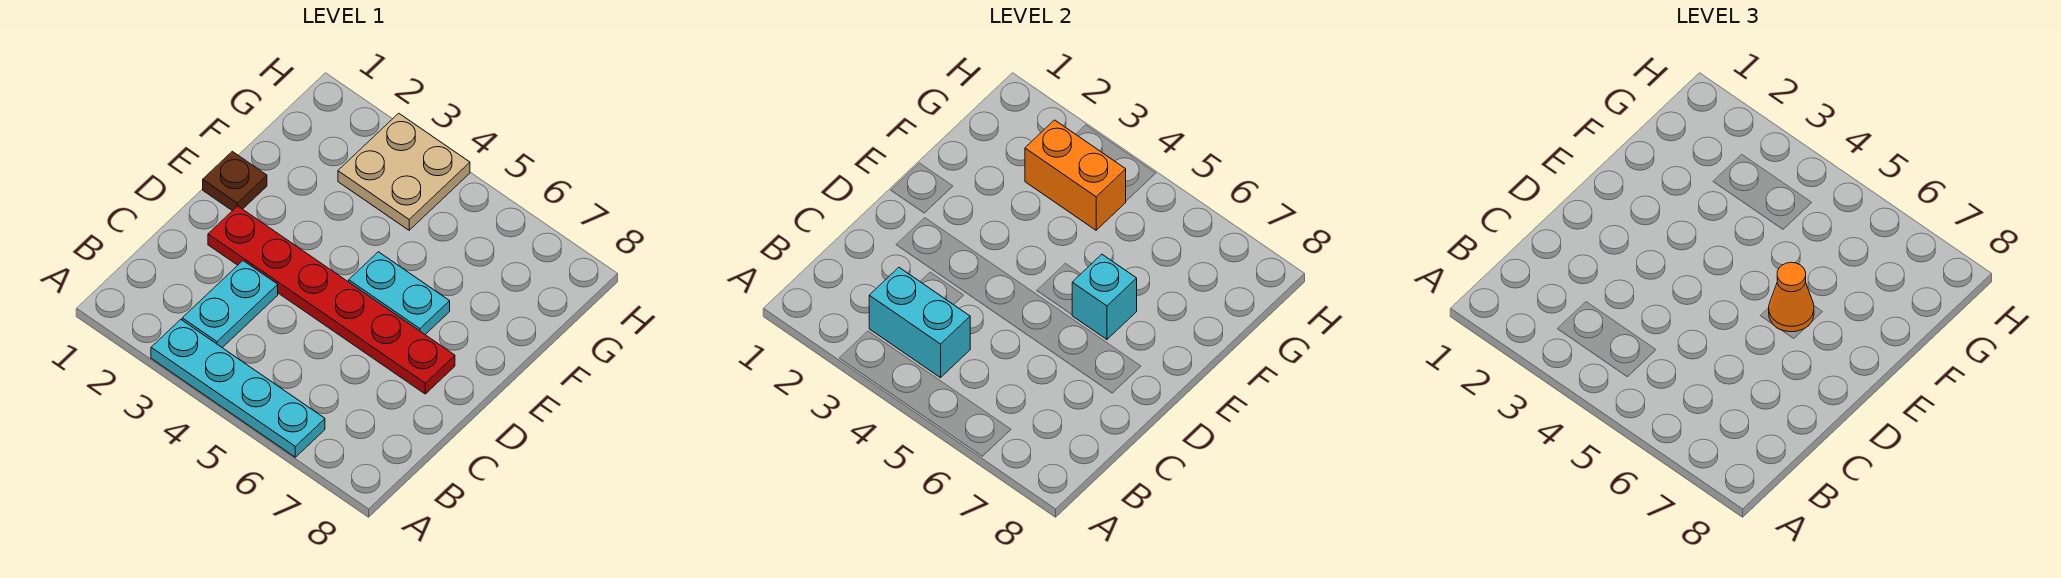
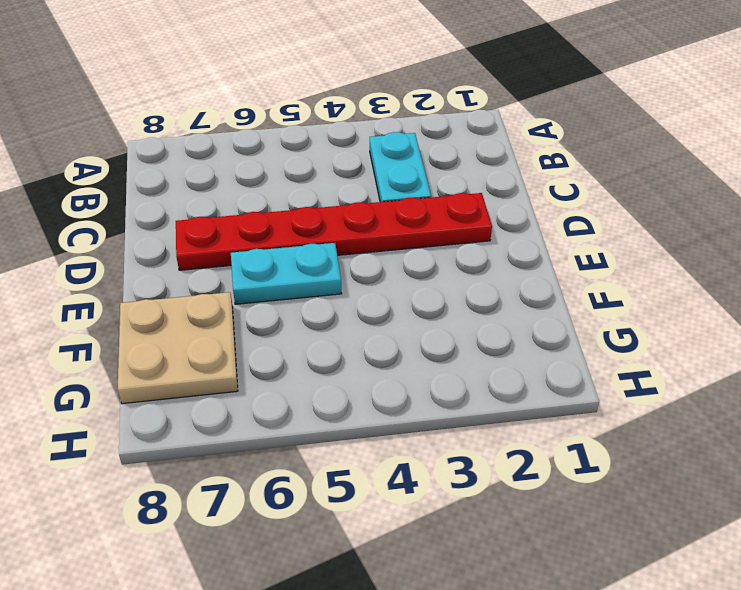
tan plate F7:G8 level 1 -> tan plate G3:H4 level 1
none -> cyan plate A3:A6 level 1
none -> brown plate E1 level 1

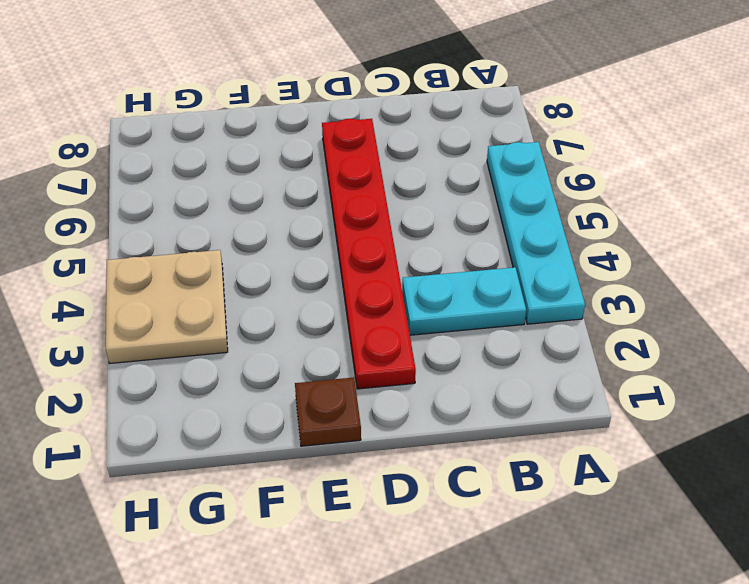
none -> cyan plate E5:E6 level 1
none -> cyan brick B3:B4 level 2

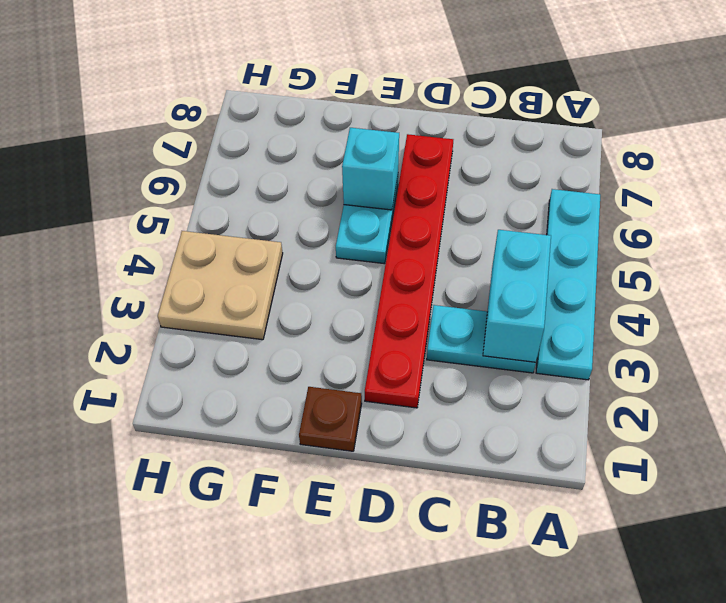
none -> orange brick G3:G4 level 2
none -> orange cone E6 level 3

